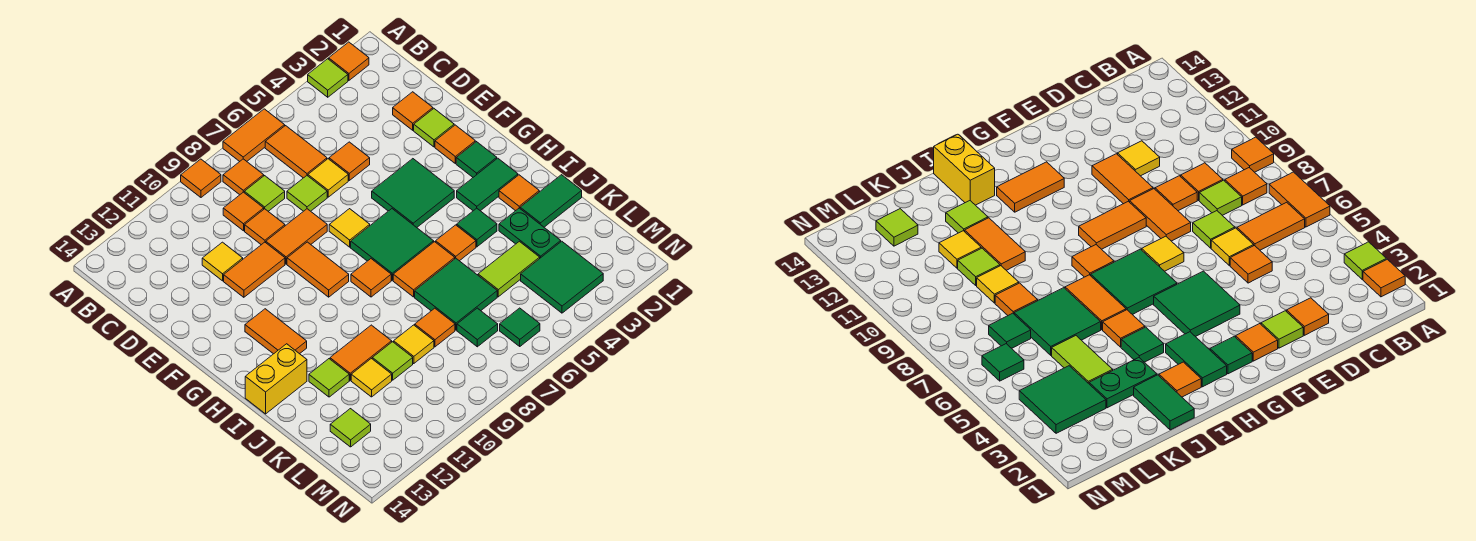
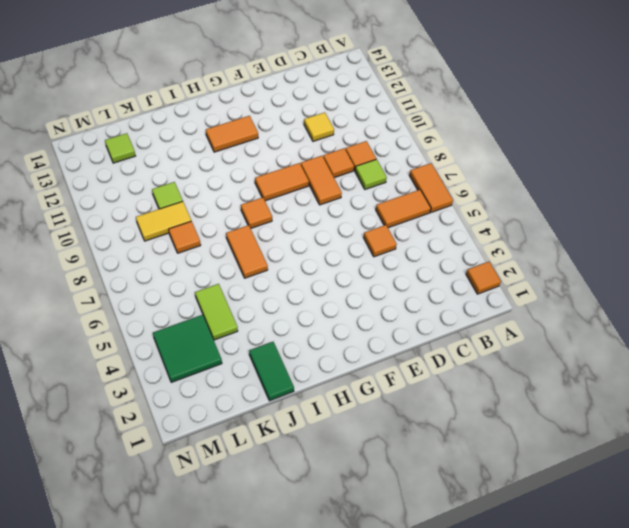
yellow tile K9:L9 level 1 -> yellow tile K9 level 1
none -> lime tile A3 level 1
none -> orange tile A9 level 1
none -> orange tile B8 level 1
none -> orange tile D2 level 1

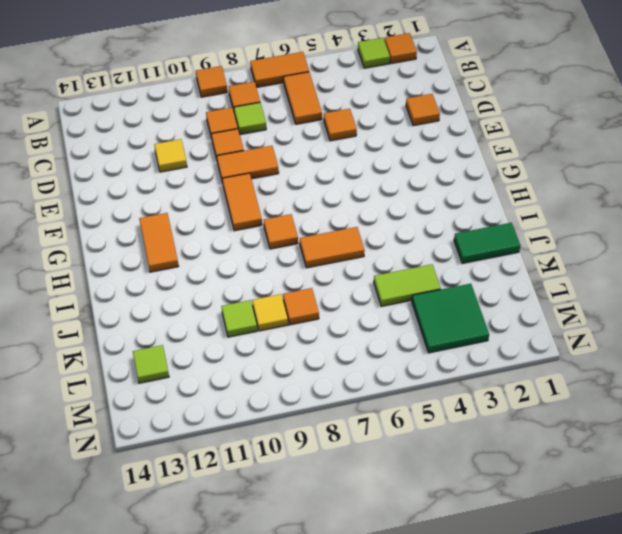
none -> yellow tile D6 level 1
none -> lime tile D7 level 1
none -> lime tile E2 level 1
none -> orange tile E10:E11 level 1

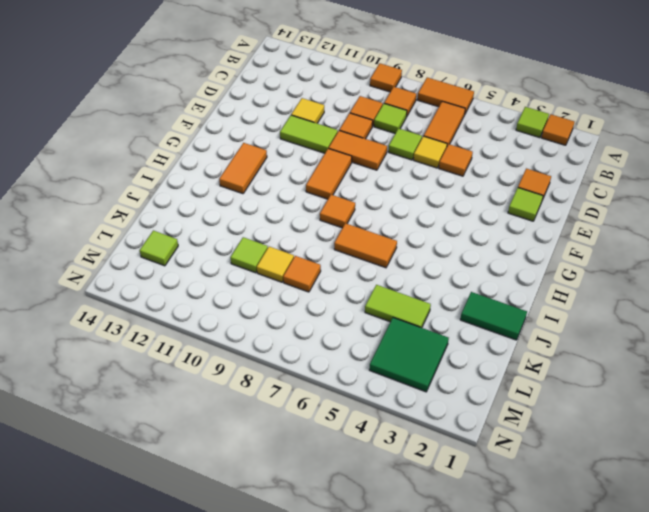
lime tile E10:E11 level 1 -> orange tile E10:E11 level 1
none -> orange tile F2 level 1
none -> green tile F4:G5 level 1
none -> yellow tile F7 level 1
none -> green tile G2 level 1

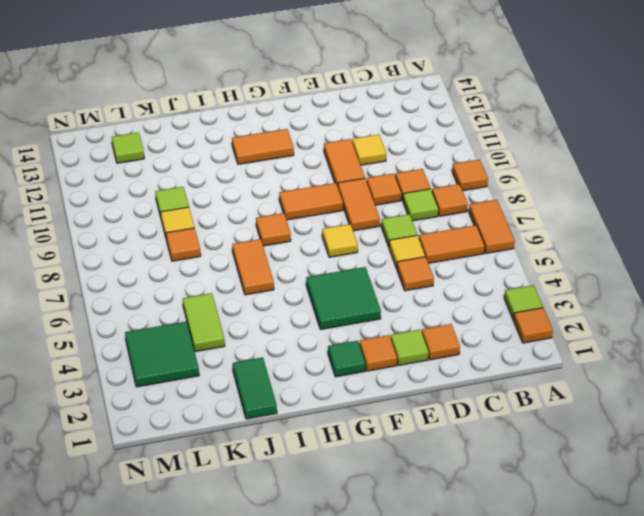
none -> green tile G6:H7 level 1
none -> green tile H2:H3 level 1
none -> orange tile I2 level 1
none -> green tile I4 level 1

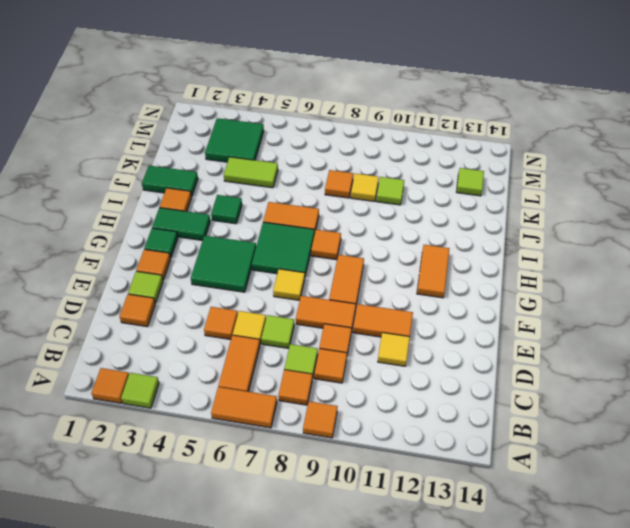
none -> orange tile I5 level 1
none -> yellow brick I13:I14 level 1
none -> green plate J3:K3 level 1
none -> green tile J6:K7 level 1

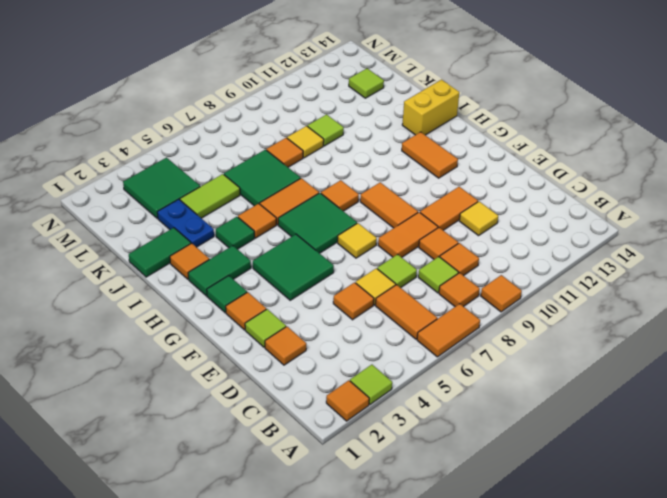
blue plate J3:K3 level 1 -> green plate J3:K3 level 1
none -> orange tile J10:J11 level 1
none -> lime tile J12 level 1
none -> yellow tile K11 level 1
none -> green tile L7 level 1

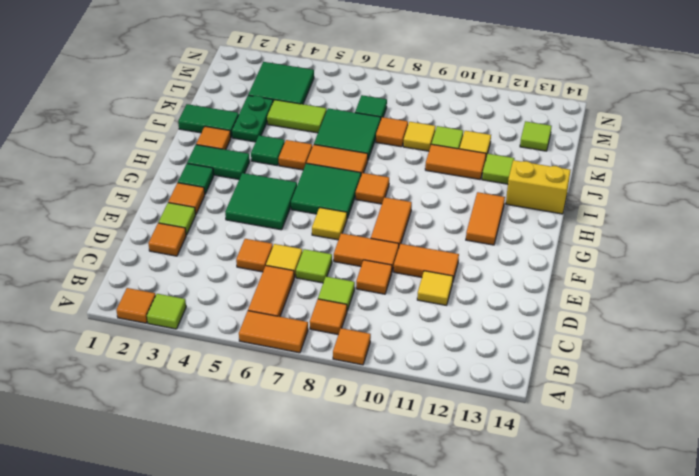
none -> orange tile C9 level 1
none -> green tile M6 level 1

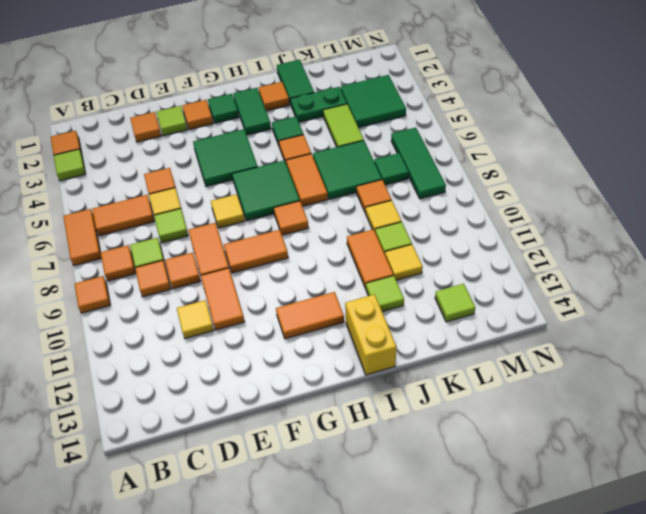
green tile M6:M8 level 1 -> green tile M6 level 1

